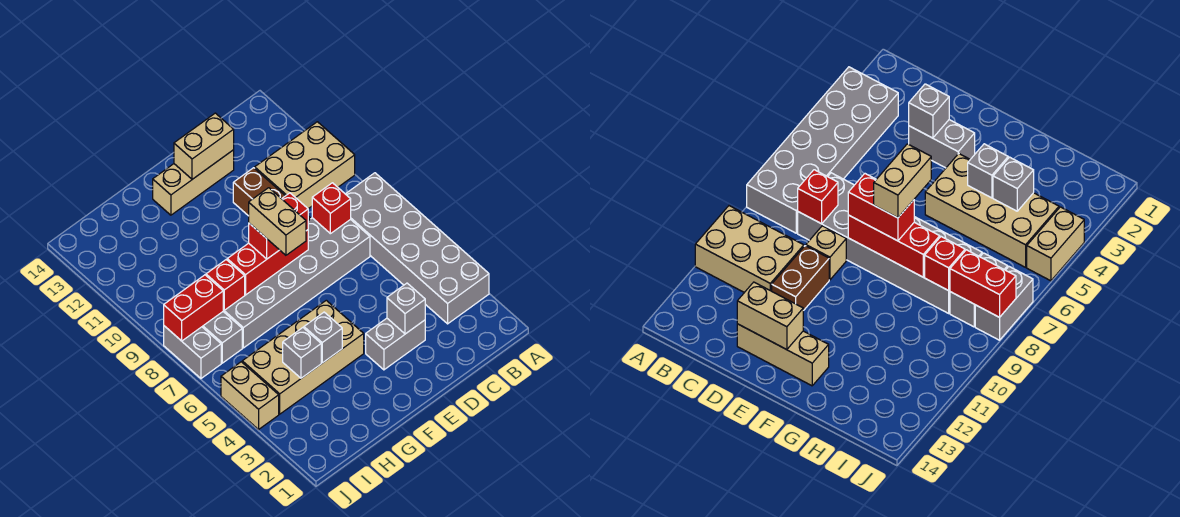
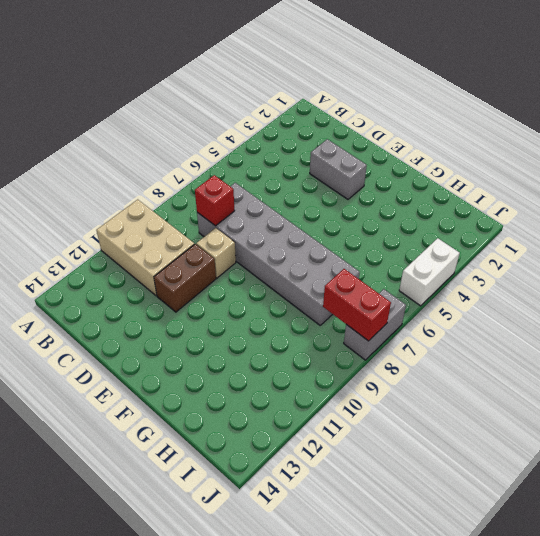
white brick J4:J5 level 1 -> tan brick J4:J5 level 1
none -> grey brick A3:B8 level 1
none -> tan brick D13:F13 level 1
none -> tan brick F4:I5 level 1

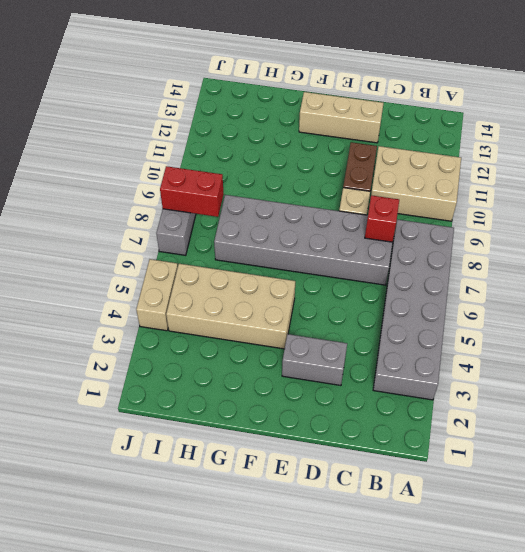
none -> grey brick I7:I8 level 1
none -> grey brick D3 level 2
none -> tan brick D13:E13 level 2

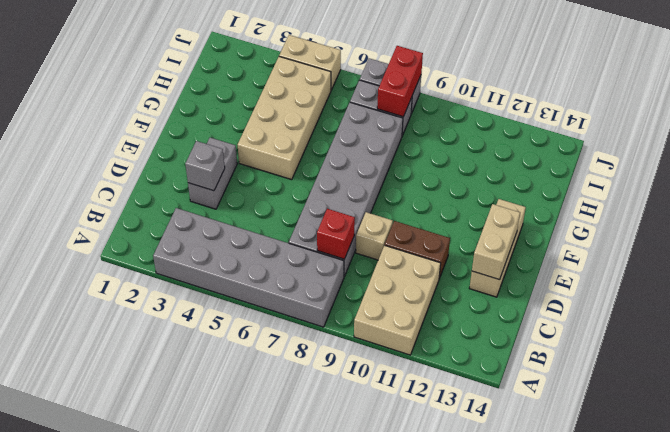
none -> red brick E8:G8 level 2
none -> grey brick G4 level 2
none -> grey brick H4 level 2

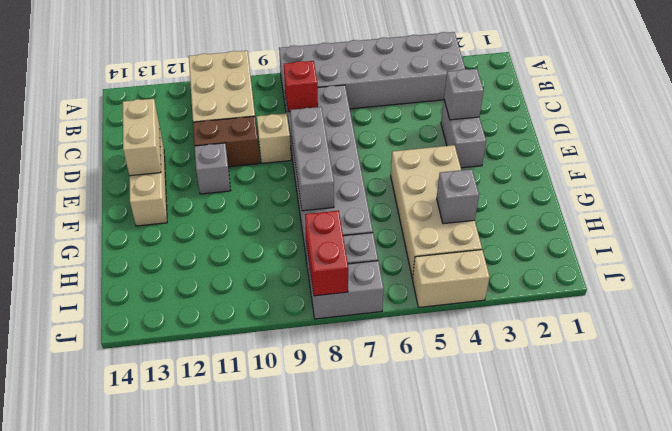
grey brick E8:G8 level 2 -> red brick E8:G8 level 2
grey brick E11 level 1 -> grey brick G4 level 2
none -> red brick H8 level 2
none -> red brick E8:F8 level 3
none -> tan brick F7:F8 level 4

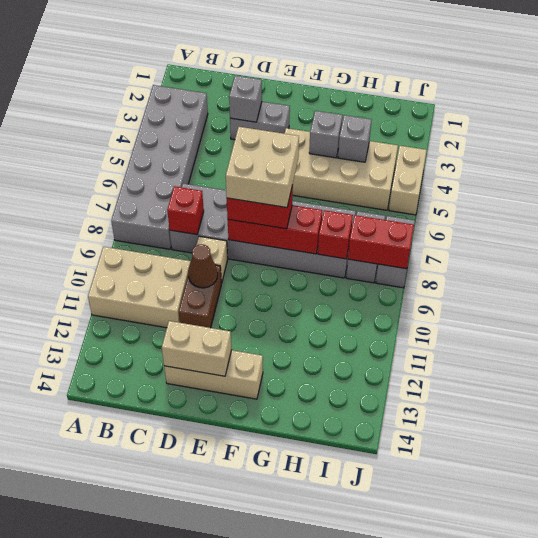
brown cone D10 level 2 -> none
tan brick E7:F8 level 4 -> tan brick F7:F8 level 4

